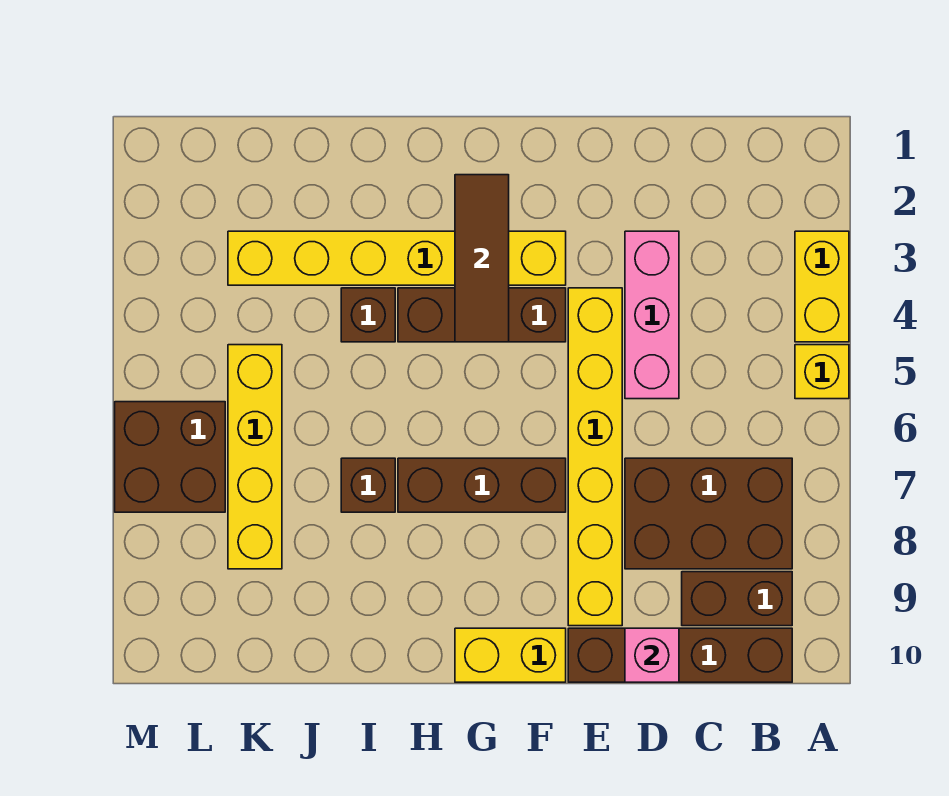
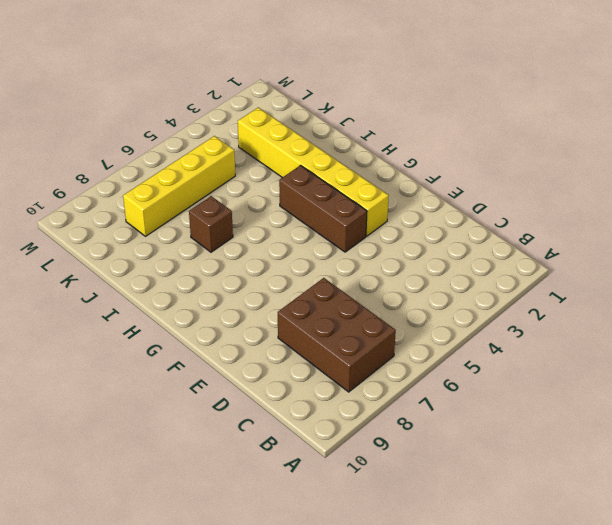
none -> yellow brick A3:A4 level 1
none -> yellow brick A5 level 1
none -> brown brick B9:C9 level 1

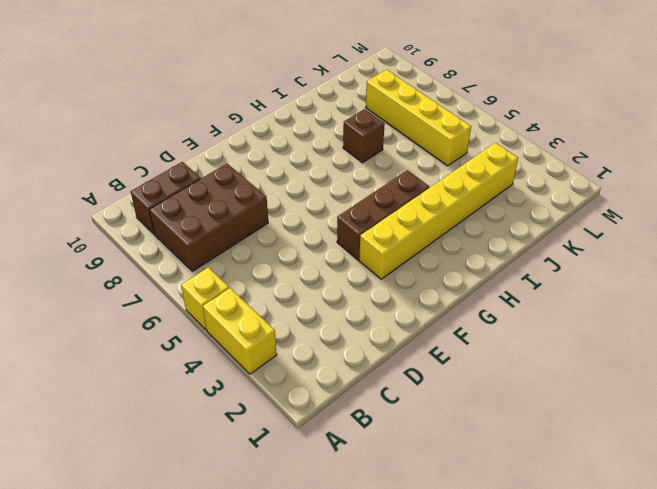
none -> brown brick B10:E10 level 1
none -> pink brick D3:D5 level 1
none -> yellow brick E4:E9 level 1

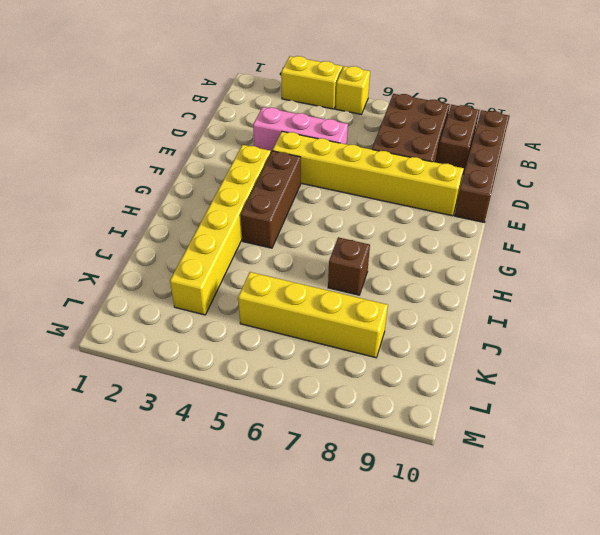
none -> brown brick F7:H7 level 1
none -> yellow brick F10:G10 level 1
none -> brown brick I4 level 1

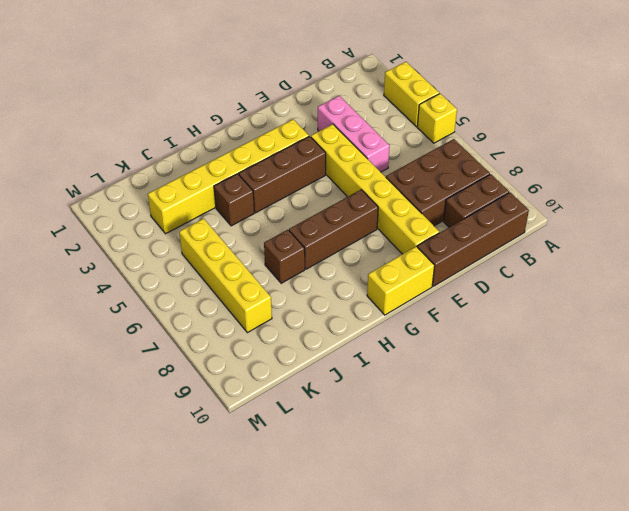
none -> brown brick L6:M7 level 1
none -> pink brick D10 level 2
none -> brown tile G2:G4 level 2

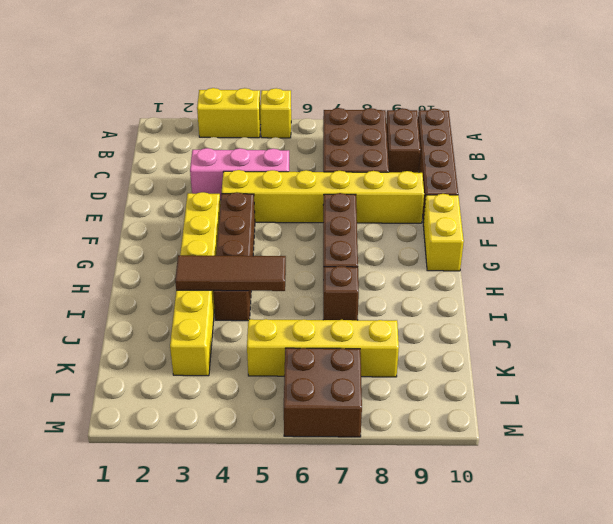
brown tile I3:I5 level 2 -> brown tile G2:G4 level 2
none -> pink brick D10 level 2

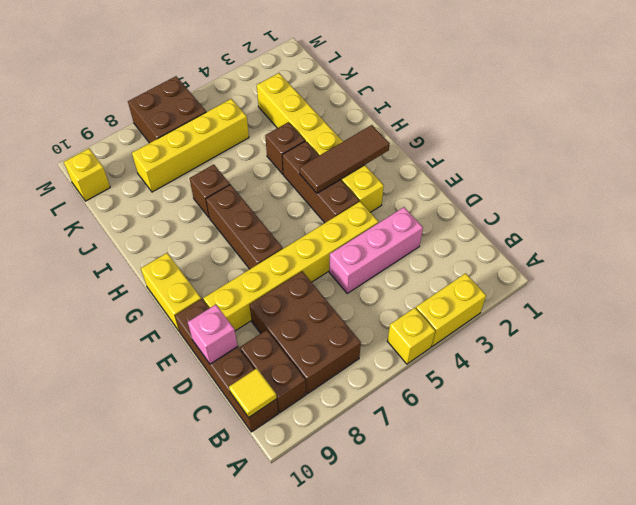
yellow tile B10 level 2 -> none
yellow brick L10 level 1 -> none

